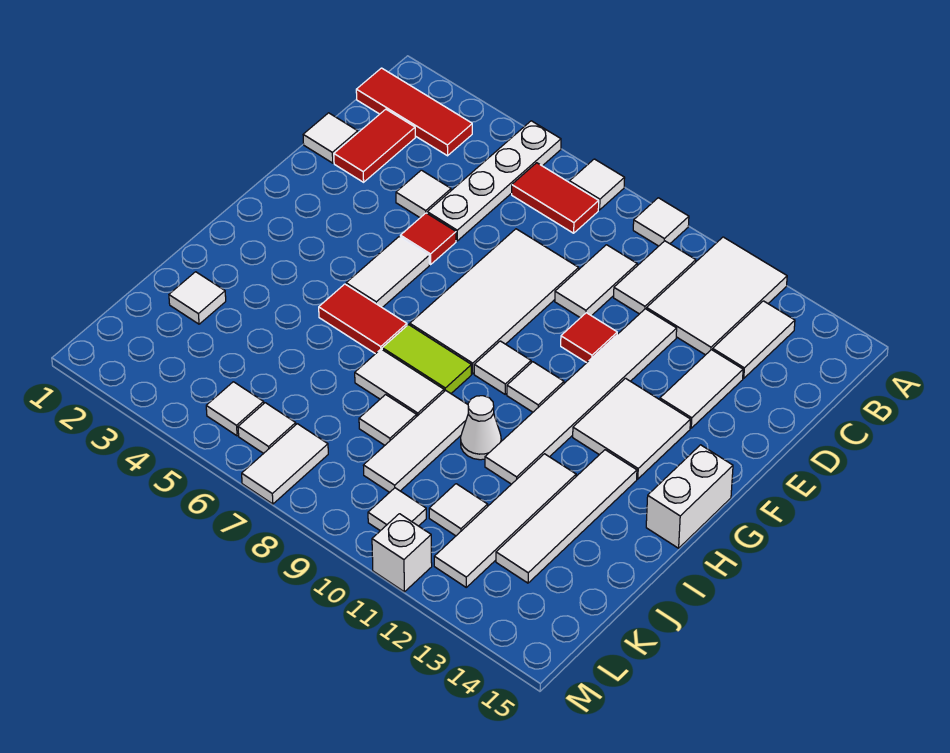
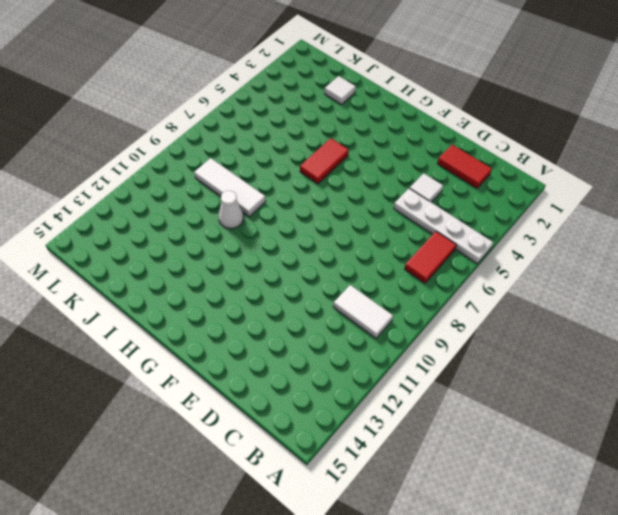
none -> white tile A7 level 1
none -> white tile A9 level 1
none -> white tile A11:C12 level 1
none -> red tile B1:B3 level 1

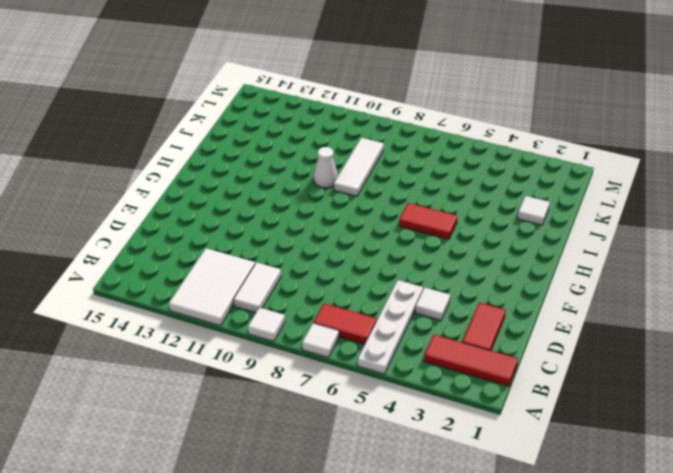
none -> white tile B13:C13 level 1
none -> white tile C9:D9 level 1
none -> white tile D1 level 1
none -> white tile D7:G8 level 1

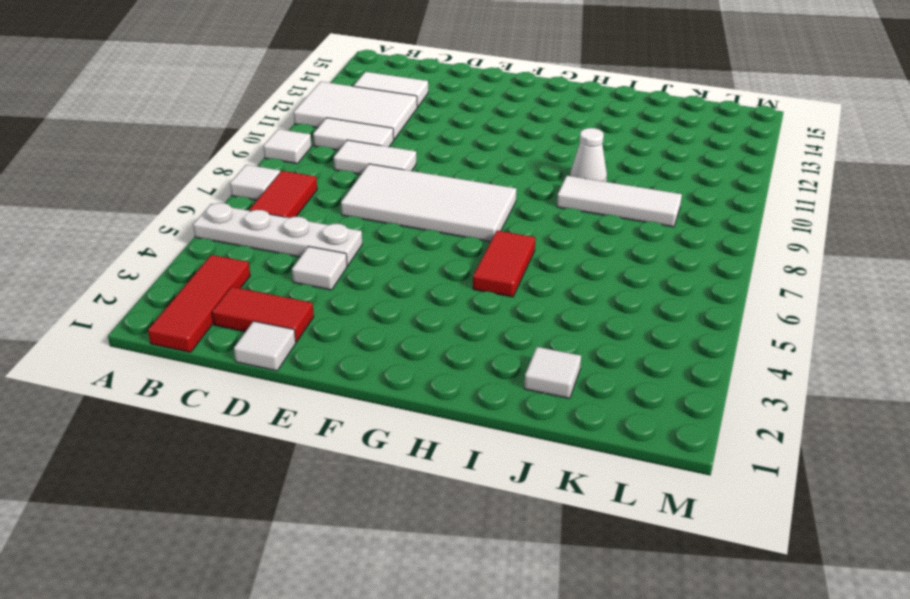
none -> white tile D11:I11 level 1
none -> white tile D13:E13 level 1
none -> red tile E5 level 1
none -> red tile E10 level 1

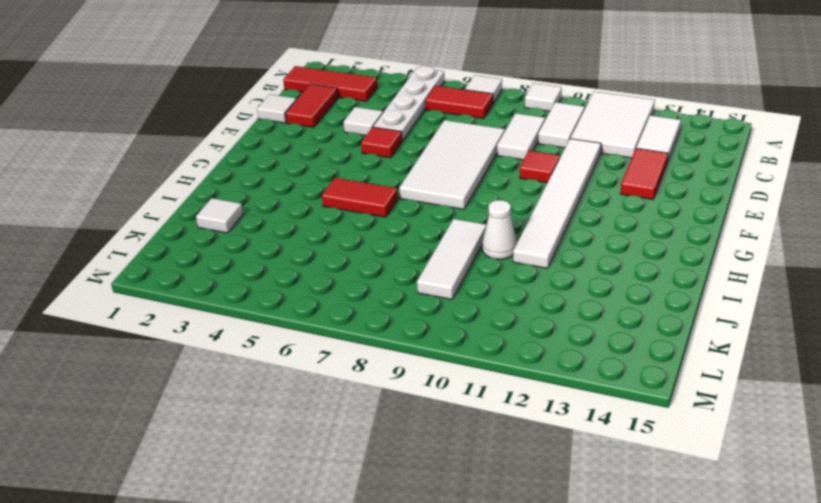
red tile D13:E13 level 1 -> white tile D13:E13 level 1
none -> white tile F5:G5 level 1
none -> white tile F12:G13 level 1
none -> white tile G9 level 1
none -> white tile G10 level 1

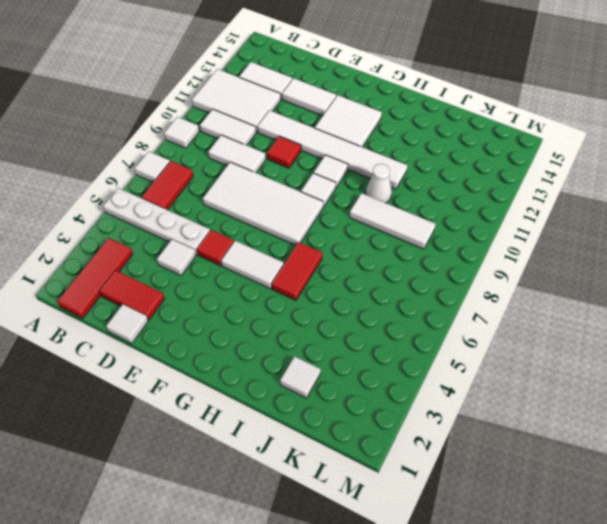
none -> white brick G15:H15 level 1
none -> lime tile H7:H8 level 1
none -> white tile H13:K13 level 1
none -> white tile I7:I8 level 1

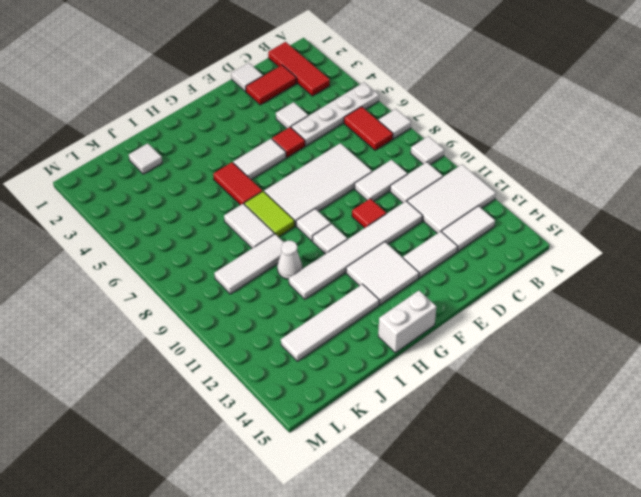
none -> white tile I12:L12 level 1
none -> white tile J8 level 1
none -> white tile K11 level 1
none -> white tile L5 level 1

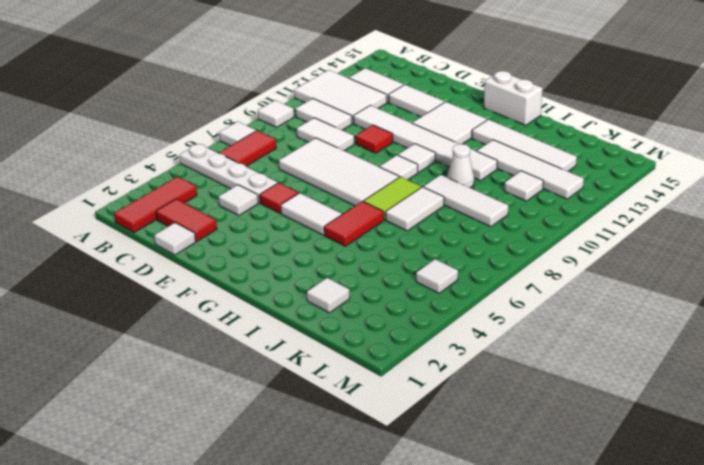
none -> white tile J8 level 1
none -> white tile L6 level 1
none -> white tile L7:M7 level 1
none -> white tile L10 level 1

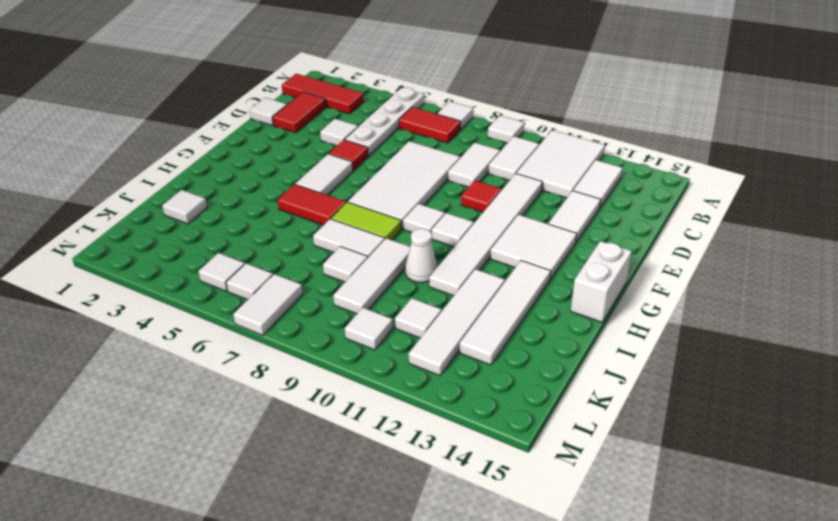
none -> white brick M11 level 1

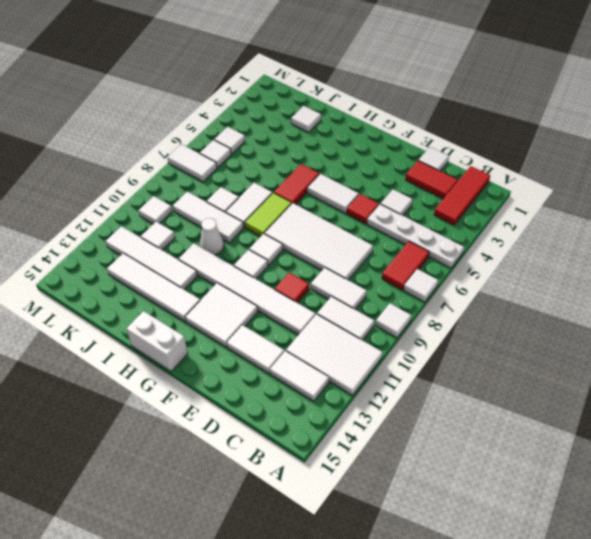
none -> white brick M11 level 1

